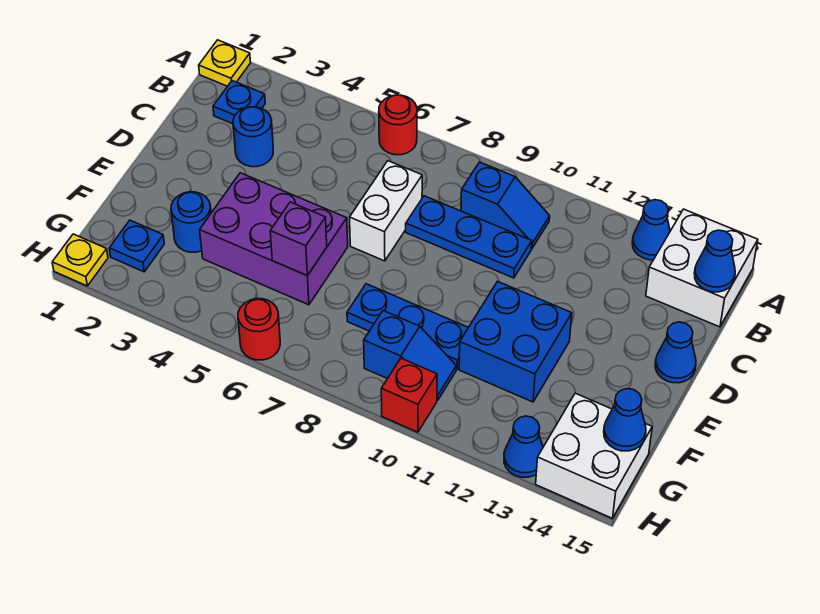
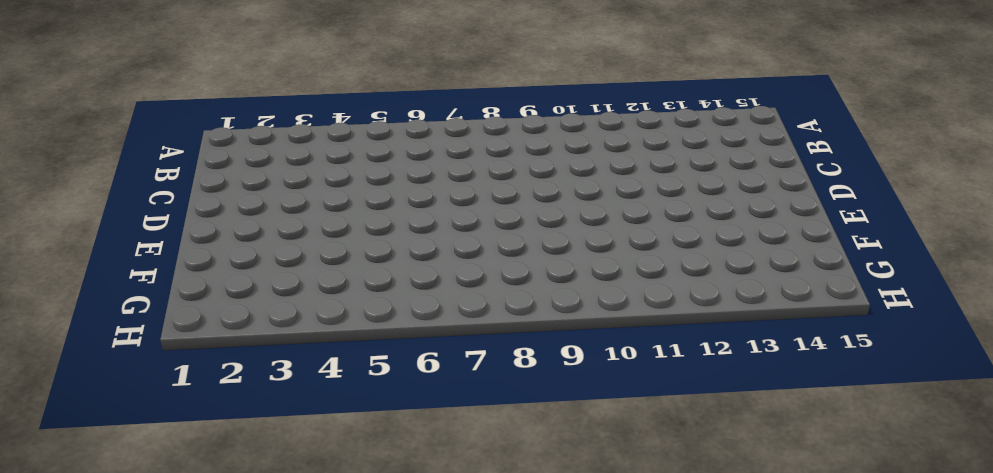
none -> yellow plate A1 level 1
none -> red round brick A6 level 1
none -> blue cone A13 level 1

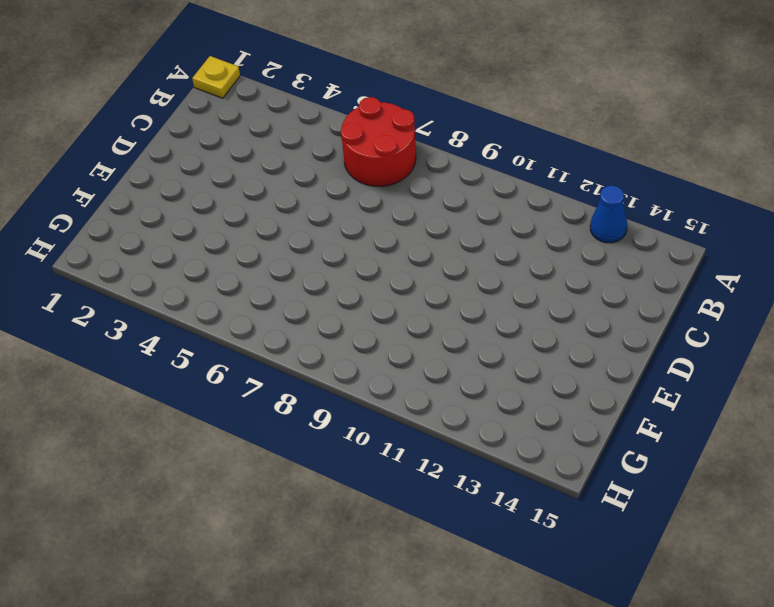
red round brick A6:B7 level 1 -> red round brick A6 level 1
none -> white brick A14:B15 level 1
none -> blue plate B2 level 1
none -> blue slope B9:B10 level 1 top 9

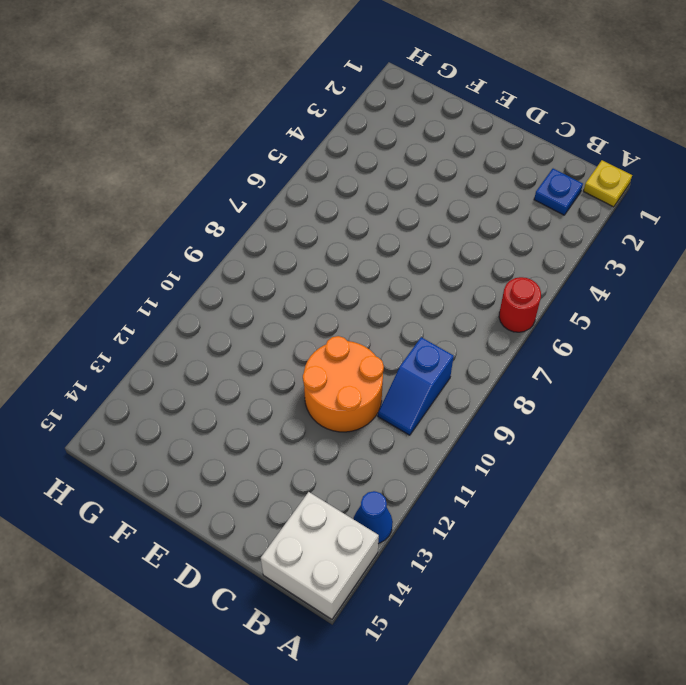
orange round brick C10:D11 level 1 -> blue plate C8:C10 level 1
none -> blue round brick C3 level 1
none -> white brick C7:D7 level 1
none -> blue cone D15 level 1

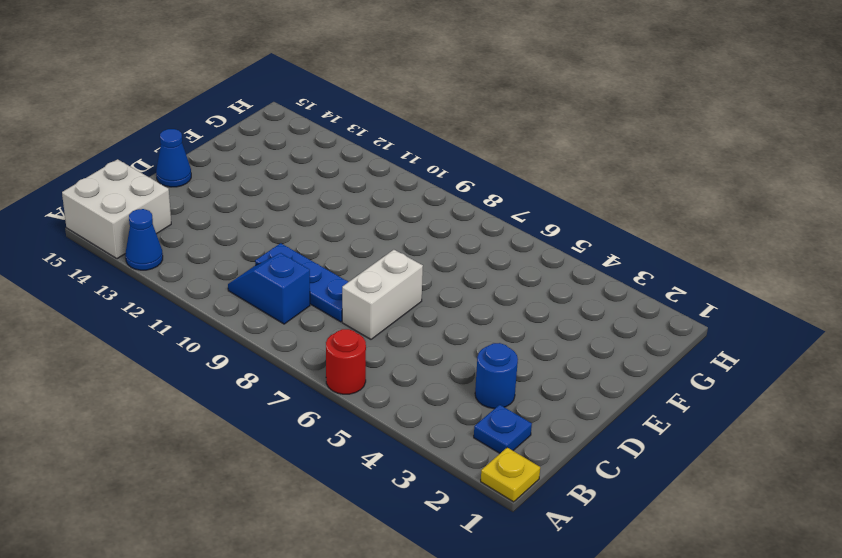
none -> purple brick E4:F6 level 1
none -> blue brick E11:F12 level 1
none -> blue round brick F3 level 1

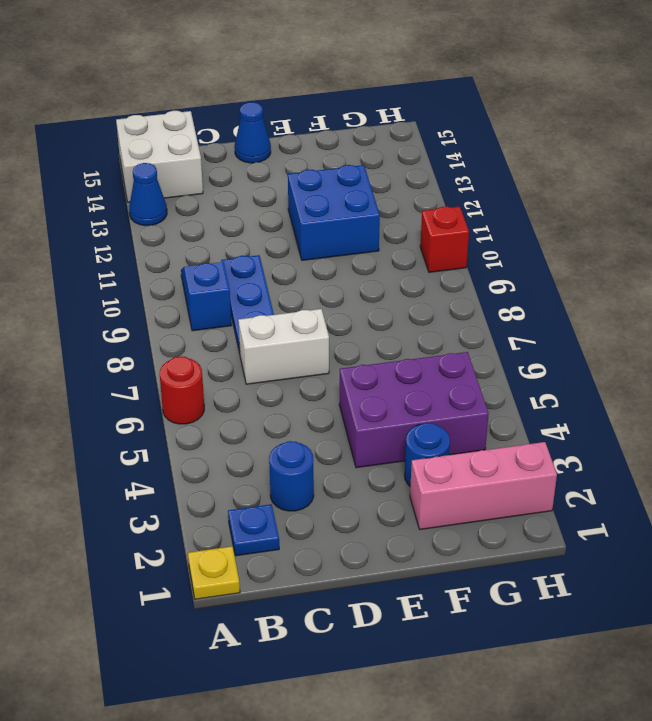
purple brick E4:G5 level 1 -> purple brick E4:F6 level 1
pink brick F2:H2 level 1 -> blue plate G2 level 1
none -> blue plate F8:F10 level 1
none -> blue slope G9:G10 level 1 top 9
none -> white brick G14:H15 level 1

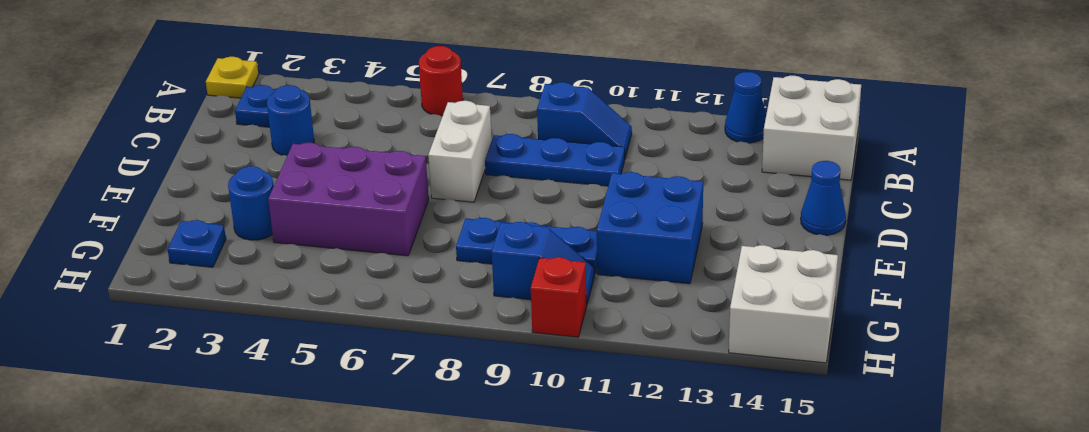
none -> yellow plate H1 level 1
none -> red round brick H6 level 1
none -> blue cone H13 level 1

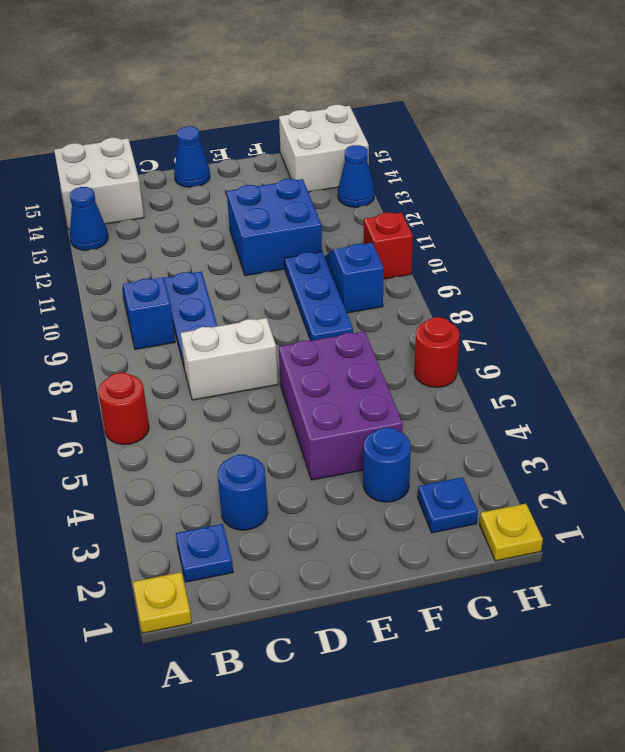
none -> blue cone B15 level 2
none -> purple brick F6 level 2
none -> blue cone G15 level 2

